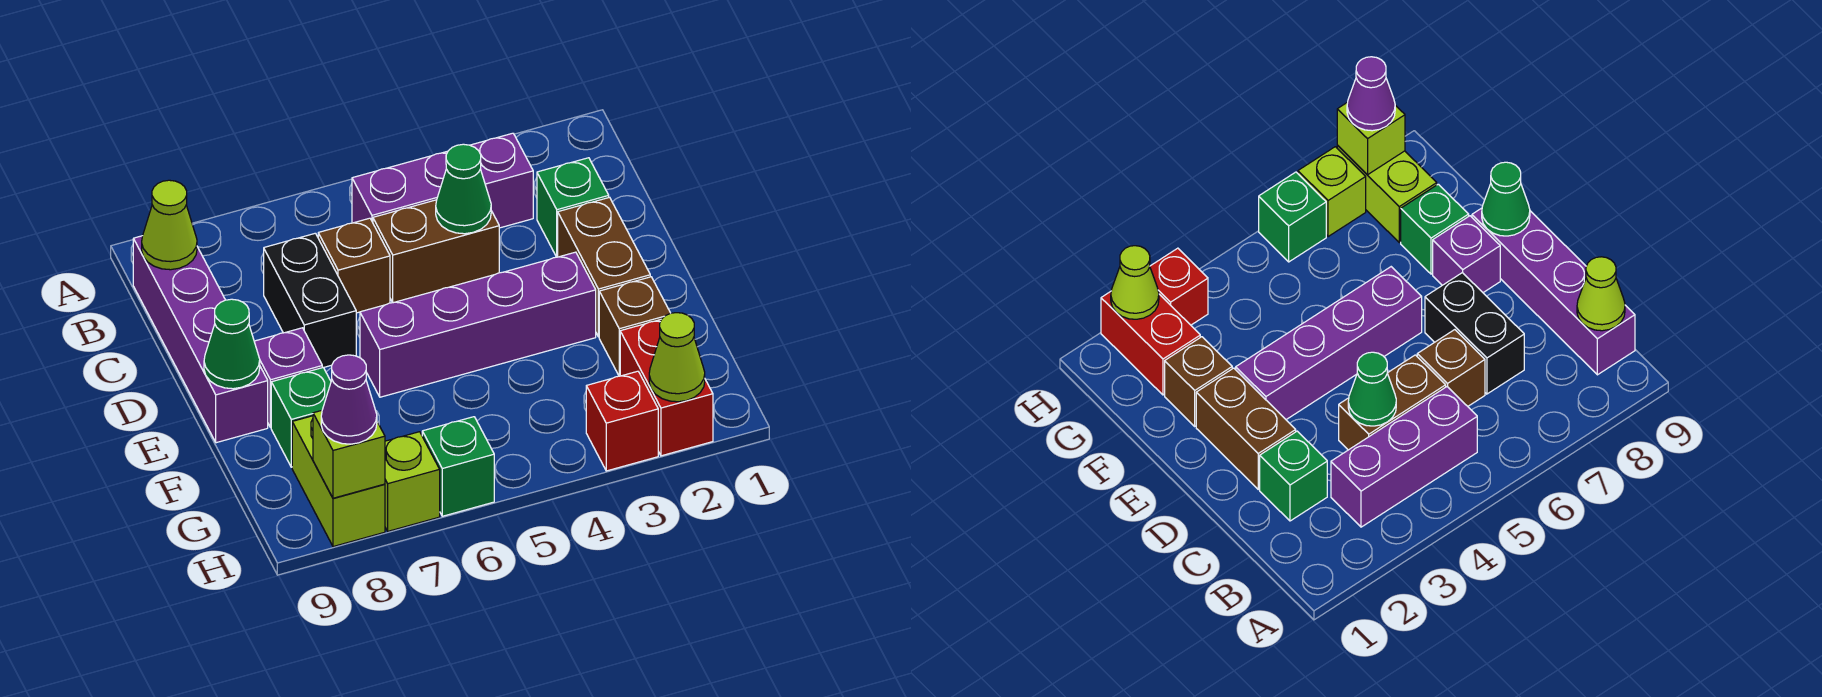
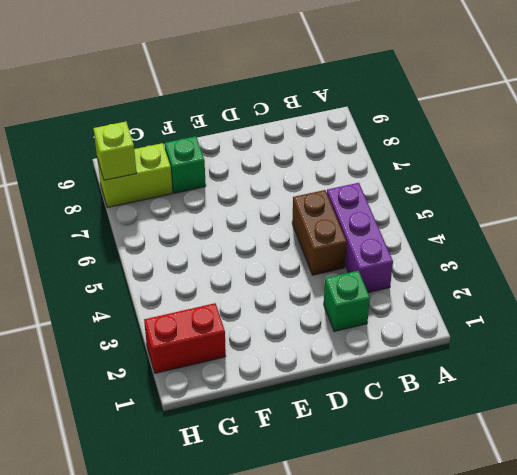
none -> purple brick B9:E9 level 1
none -> brown brick C6 level 1
none -> black brick C7:D7 level 1

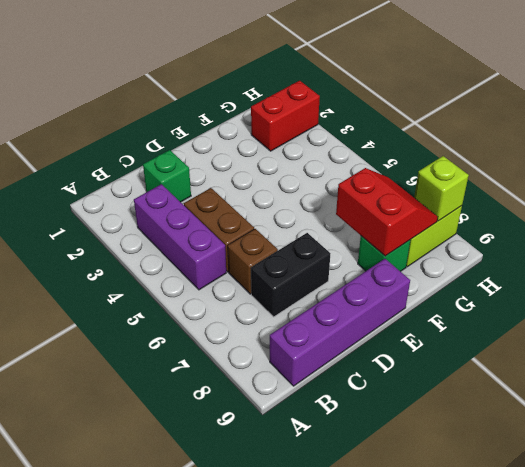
red slope F7:G8 level 2 top F -> none
none -> brown brick D2:E2 level 1
none -> purple brick E3:E6 level 1
none -> purple brick E8 level 1

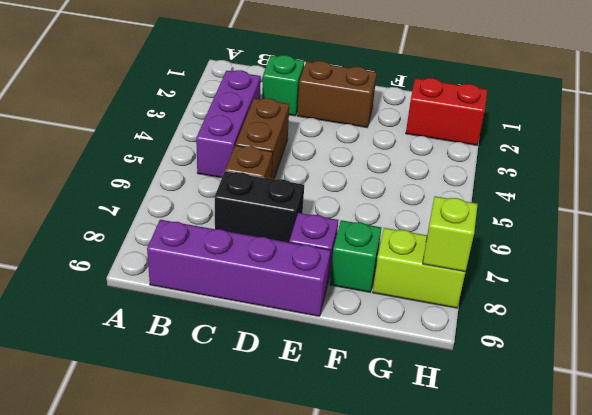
none -> purple brick E3:E6 level 1
none -> brown brick F2 level 1
none -> red brick H3 level 1

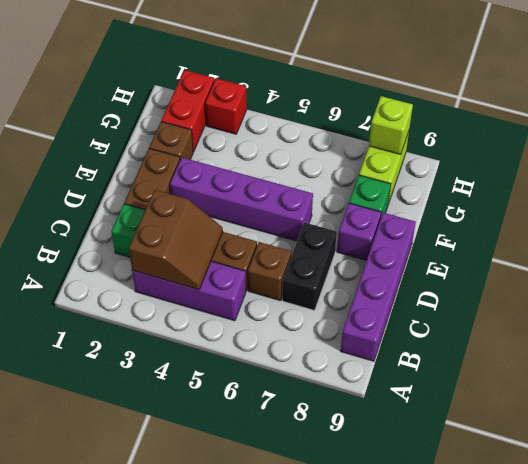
brown slope B3:C4 level 2 top 3 -> green cone C4 level 2
none -> green brick H6 level 1
none -> lime brick H7 level 1
none -> lime cone B9 level 2

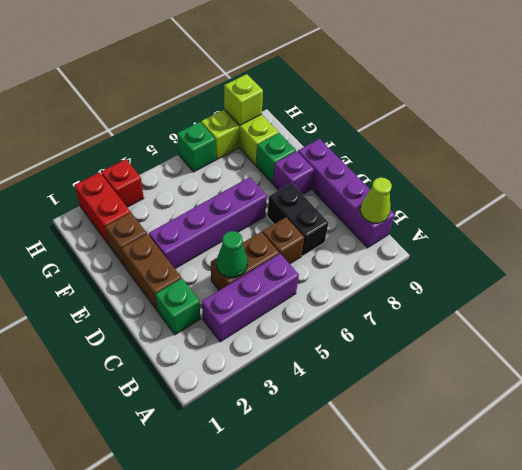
none -> green cone E9 level 2
none -> lime cone H2 level 2
none -> purple cone H8 level 3

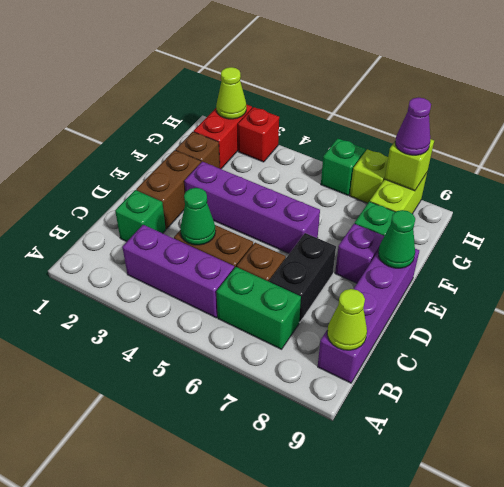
green brick B6:B7 level 1 -> none

